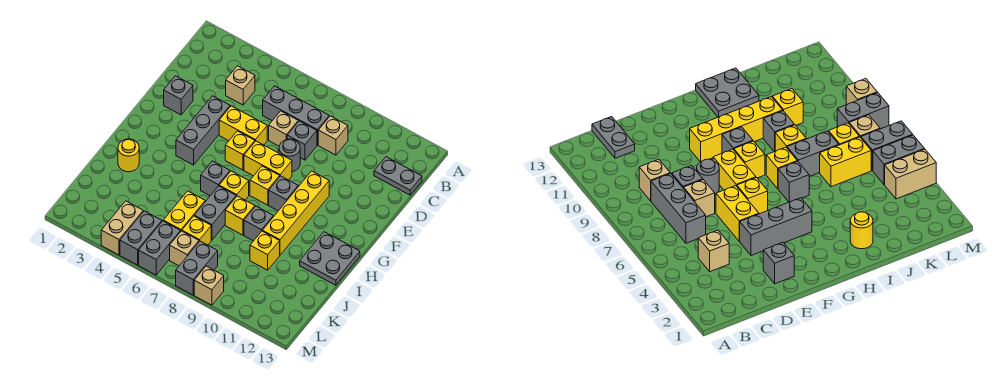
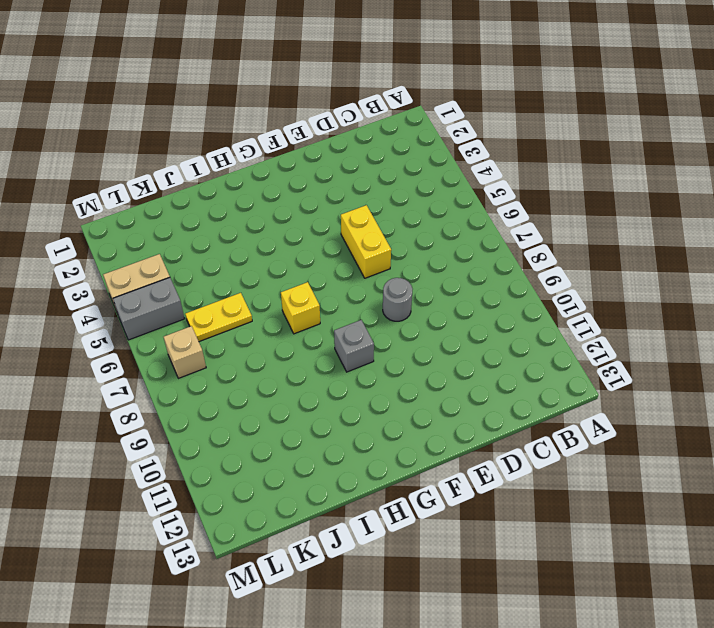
yellow plate J6:K6 level 1 -> yellow brick J6:K6 level 1
none -> tan brick C4 level 1
none -> grey brick C6:C8 level 1
none -> tan brick C9 level 1
none -> grey plate C12:C13 level 1

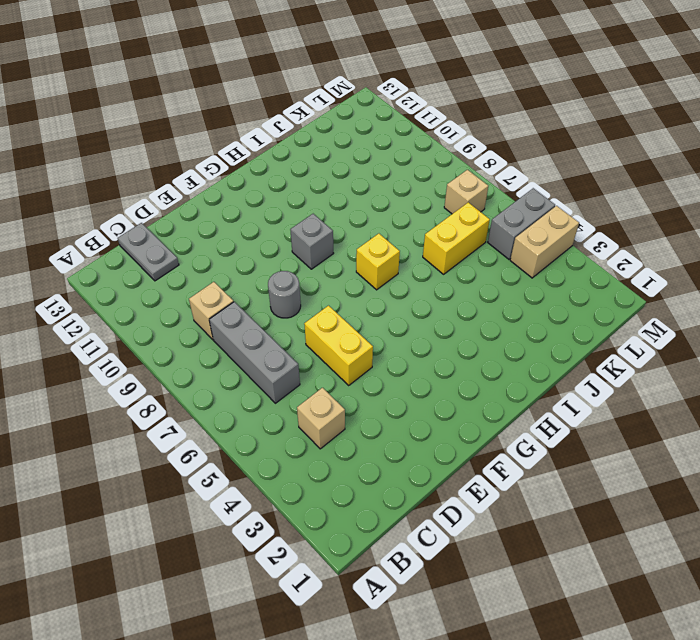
none -> tan brick D7 level 1
none -> grey brick D8 level 1
none -> grey brick E2 level 1
none -> grey brick E4:G4 level 1

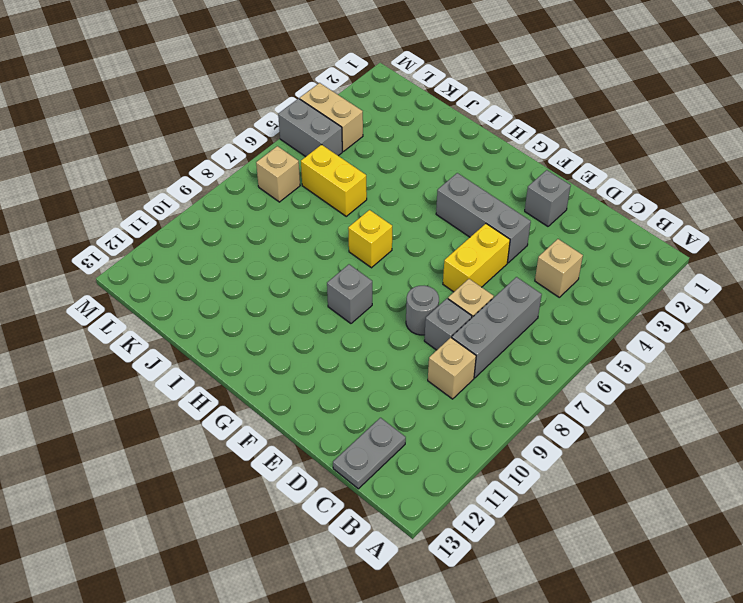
none -> yellow brick F6 level 1
none -> yellow brick F7:F8 level 1
none -> yellow brick F10:I10 level 1
none -> yellow brick G8 level 1

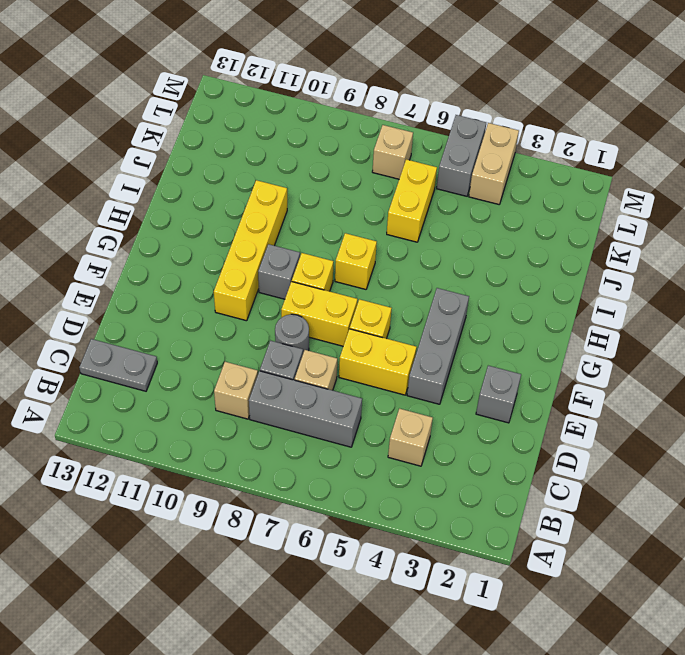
none -> grey brick H6 level 1
none -> grey plate H12:I13 level 1
none -> yellow round brick I2 level 1
none -> grey brick I7:J7 level 1

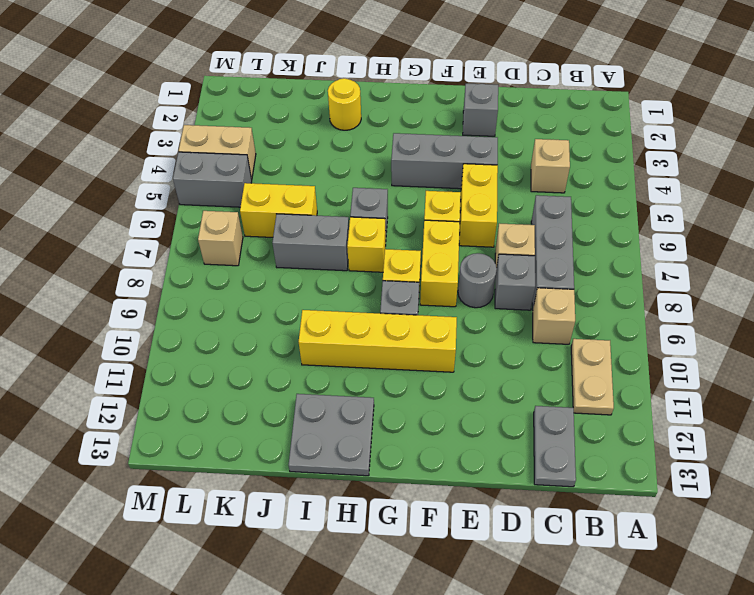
tan plate B10:B11 level 1 -> none
none -> yellow brick I8 level 1
none -> grey brick I9 level 1
none -> yellow brick J10 level 1
none -> yellow brick K7 level 1

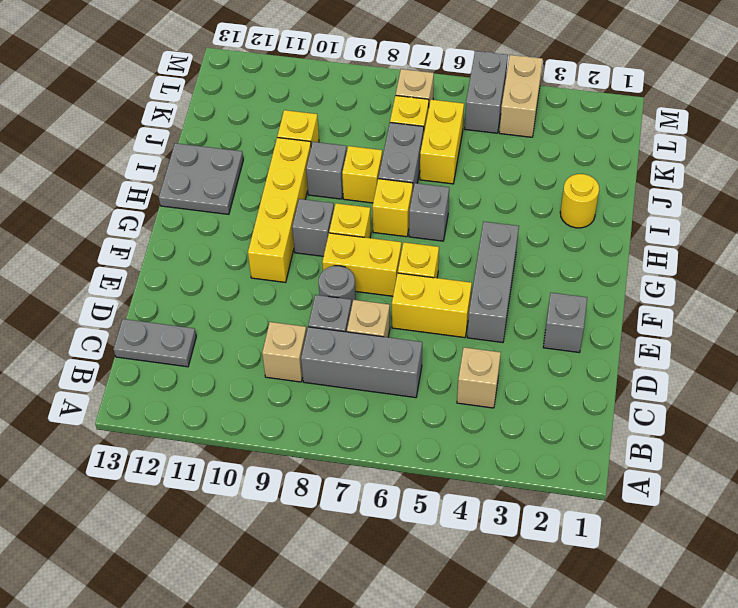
none -> grey brick L6:M6 level 1
none -> grey brick L8:M8 level 1
none -> tan brick M9 level 1

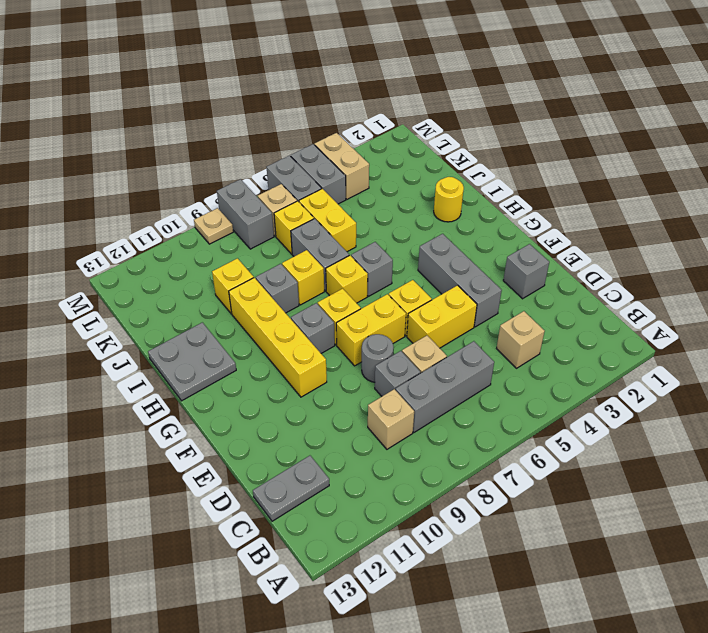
tan plate M9 level 1 -> tan brick M9 level 1

